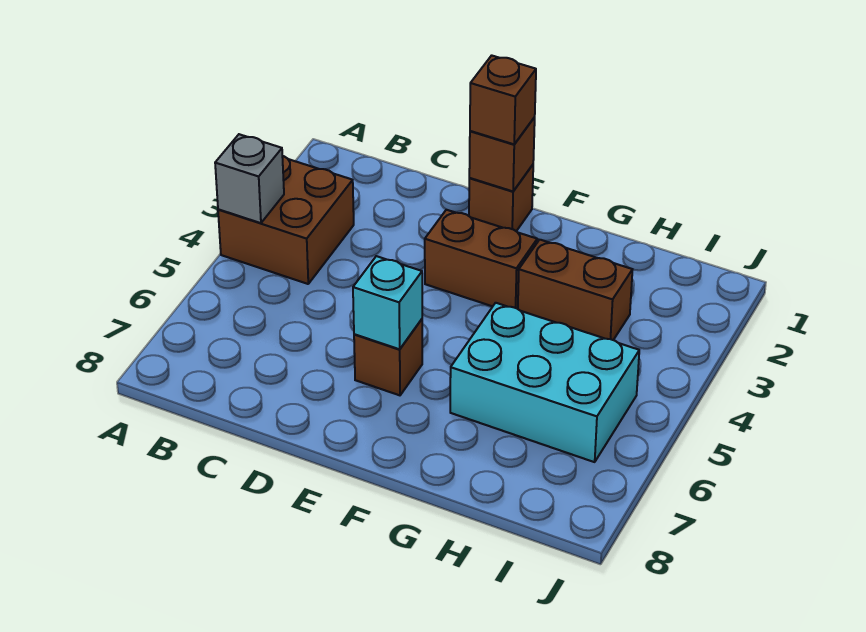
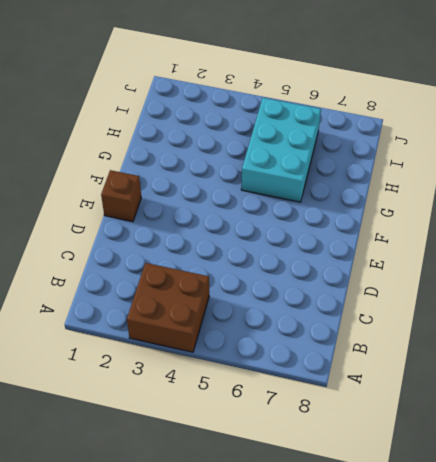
none -> brown brick E3:F3 level 1
none -> brown brick E6 level 1

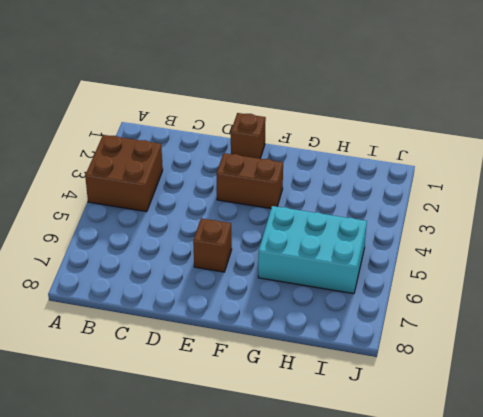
none -> brown brick G3:H3 level 1
none -> grey brick A4 level 2

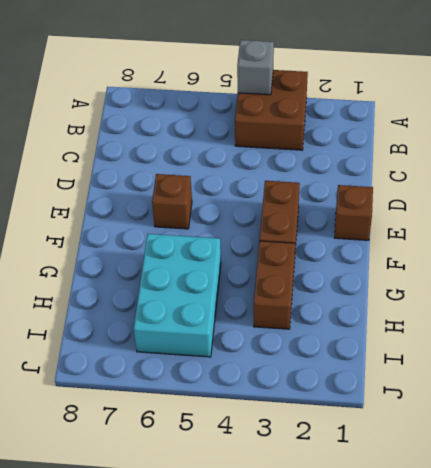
none -> brown brick E1 level 2
none -> cyan brick E6 level 2

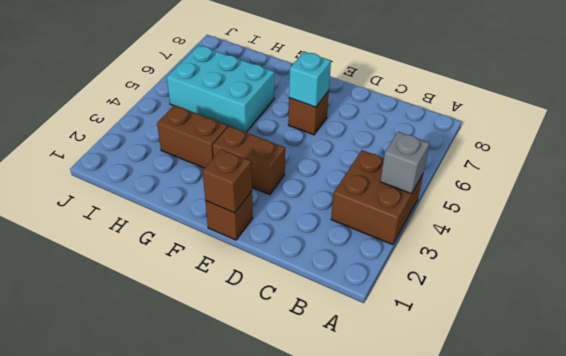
none -> brown brick E1 level 3

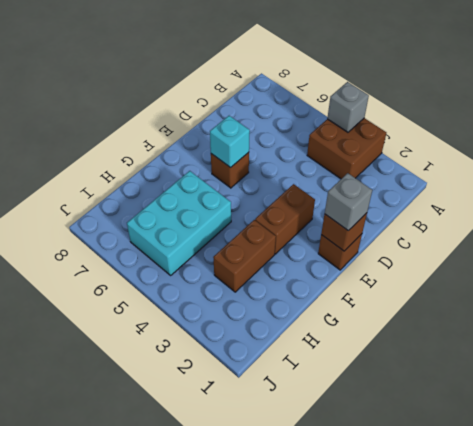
grey brick E1 level 3 -> brown brick E1 level 3

